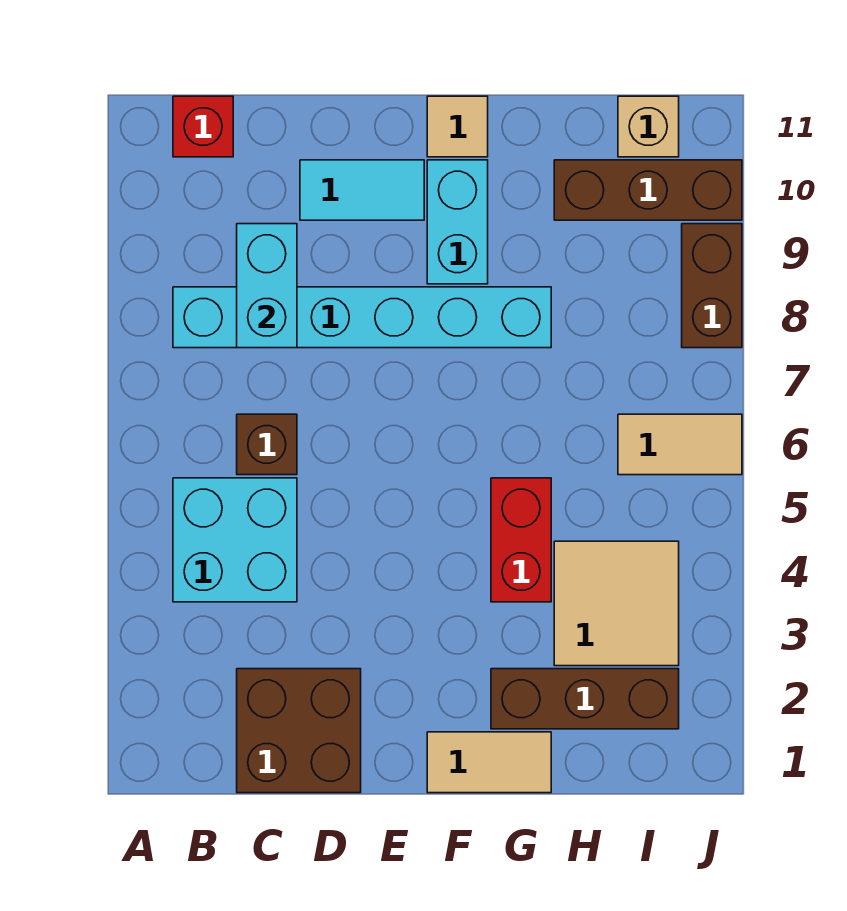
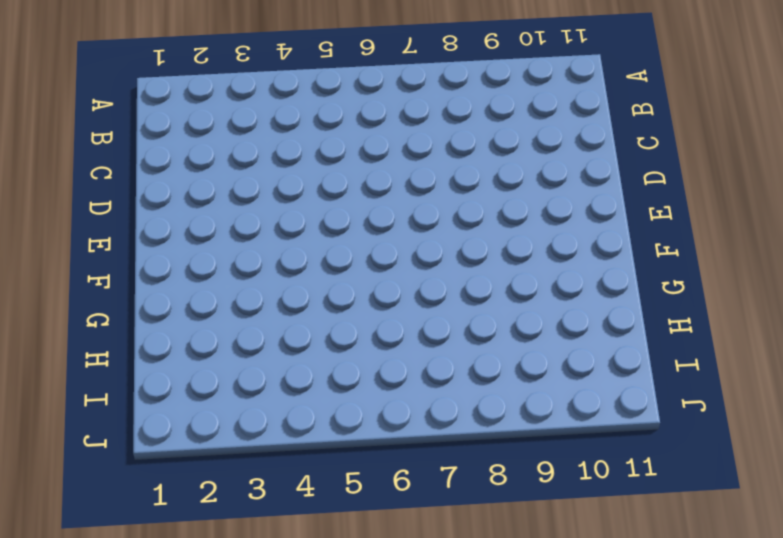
none -> cyan brick B4:C5 level 1
none -> cyan brick B8:G8 level 1
none -> red brick B11 level 1

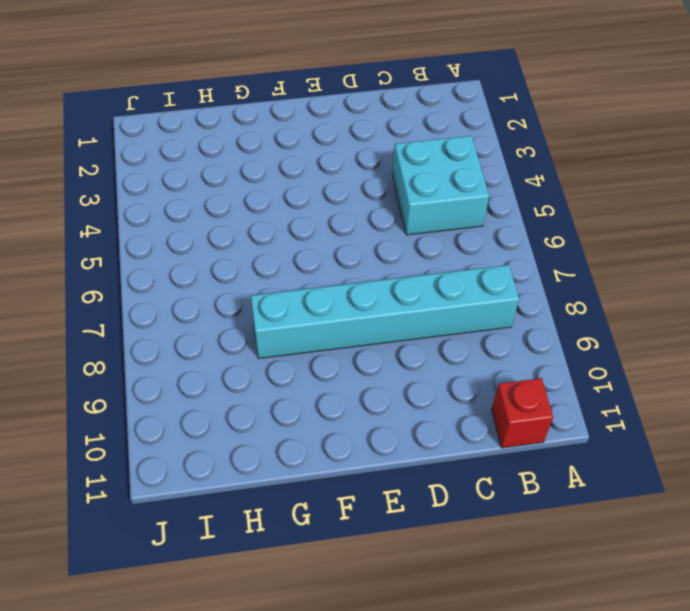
none -> brown brick C1:D2 level 1
none -> brown brick C6 level 1
none -> cyan tile D10:E10 level 1

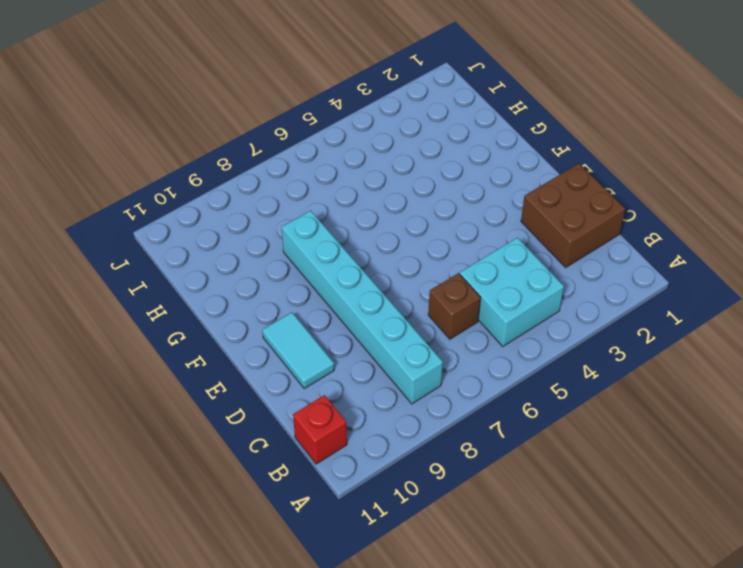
none -> tan tile F1:G1 level 1
none -> cyan brick F9:F10 level 1
none -> tan tile F11 level 1

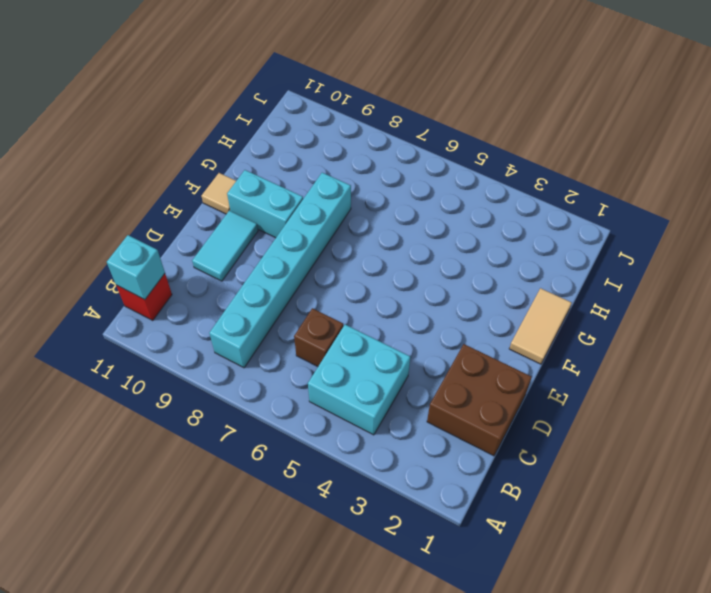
cyan brick B11 level 2 -> none
none -> brown brick G2:I2 level 1
none -> red brick G4:G5 level 1
none -> tan tile H3:I4 level 1

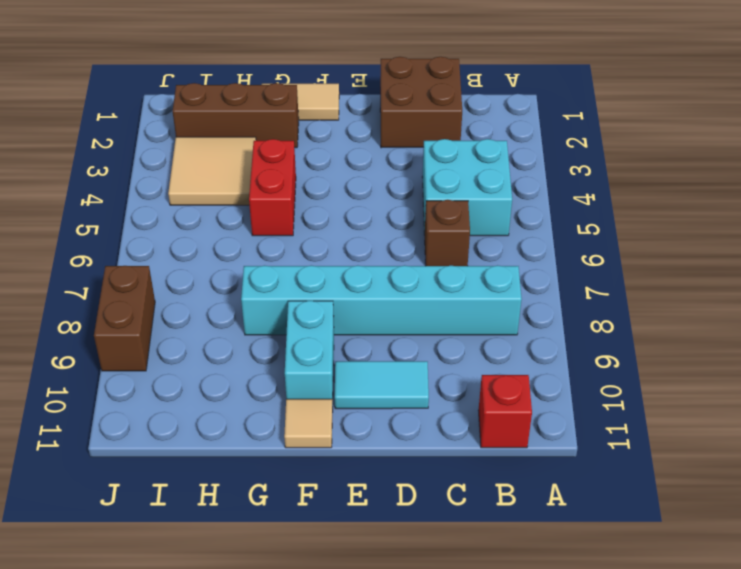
none -> brown brick H10:J10 level 1
none -> tan tile I6:J6 level 1
none -> tan brick I11 level 1

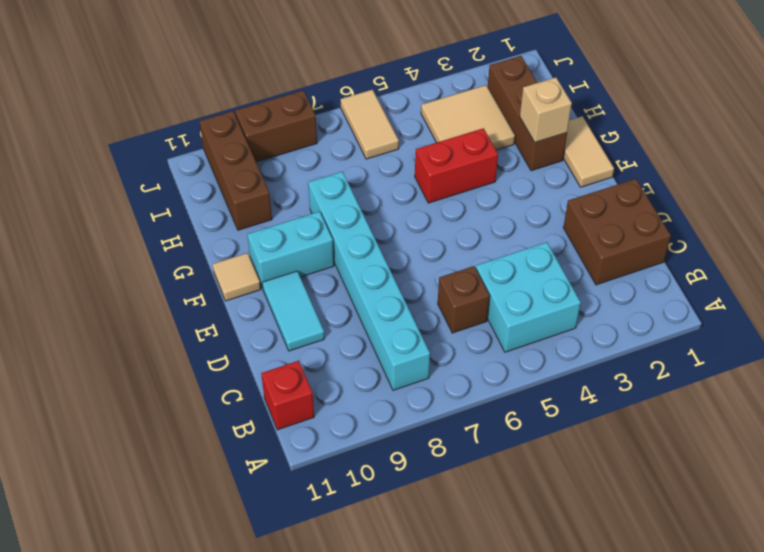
tan brick G2 level 2 -> tan brick I11 level 1
none -> cyan brick C8:C9 level 2

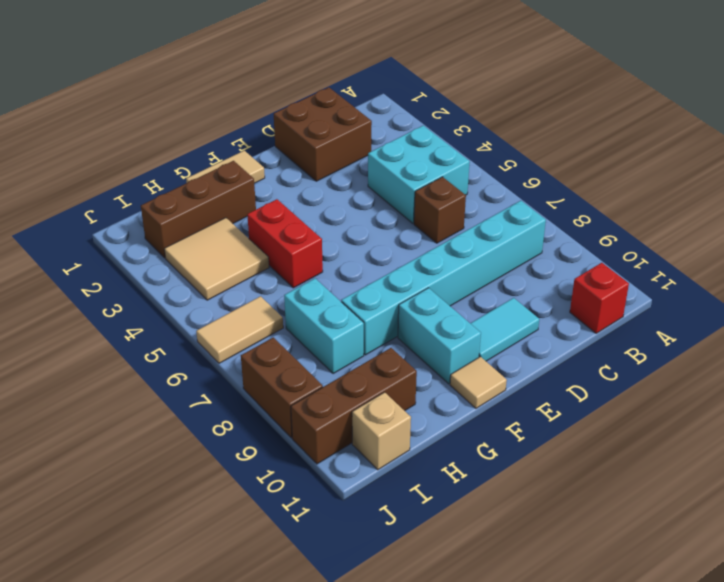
cyan brick H7:H8 level 1 -> cyan brick C8:C9 level 2

